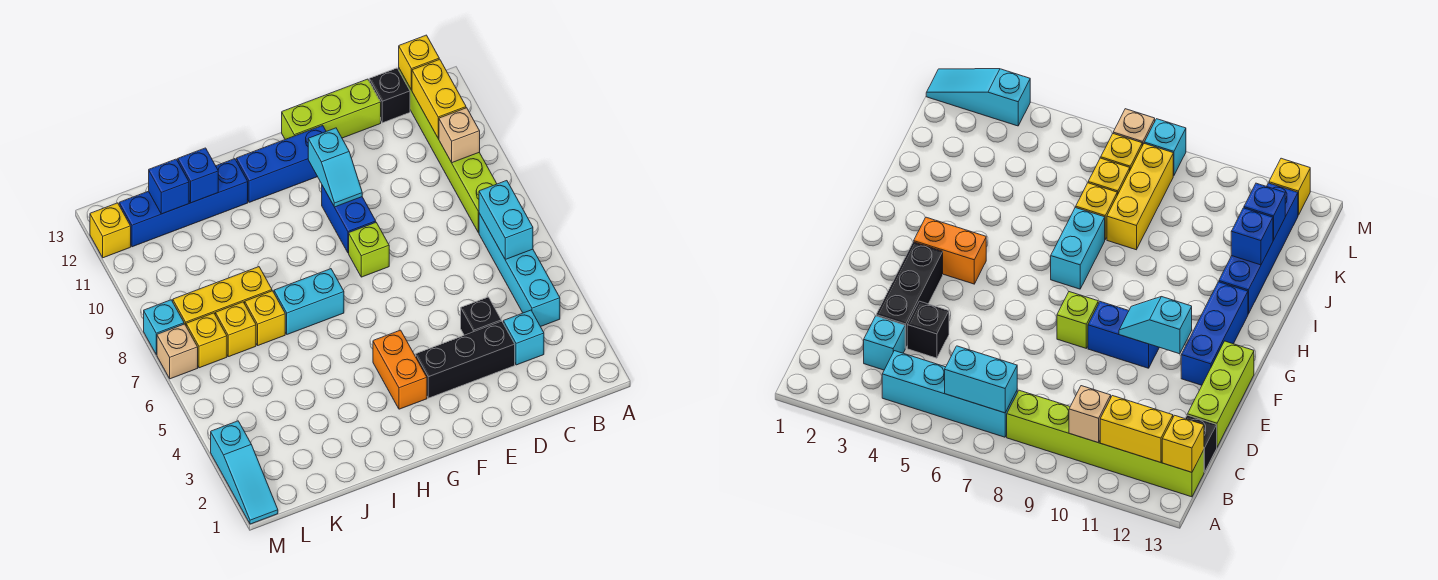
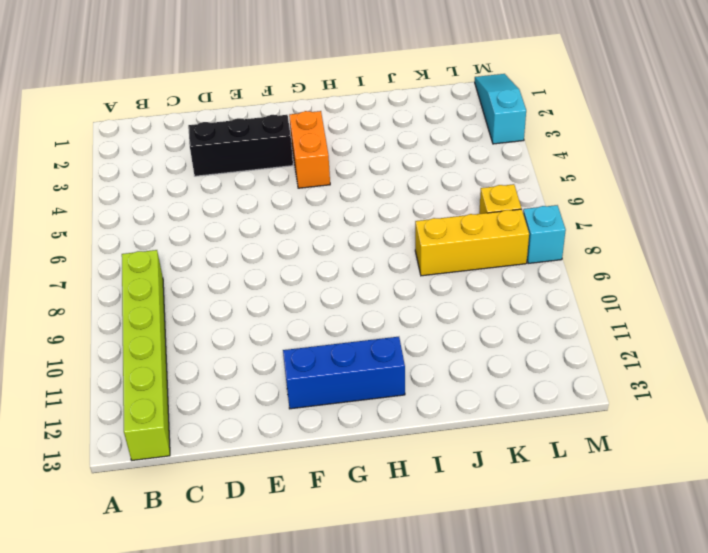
none -> cyan brick B4:B7 level 1
none -> cyan brick C3 level 1
none -> black brick C13 level 1

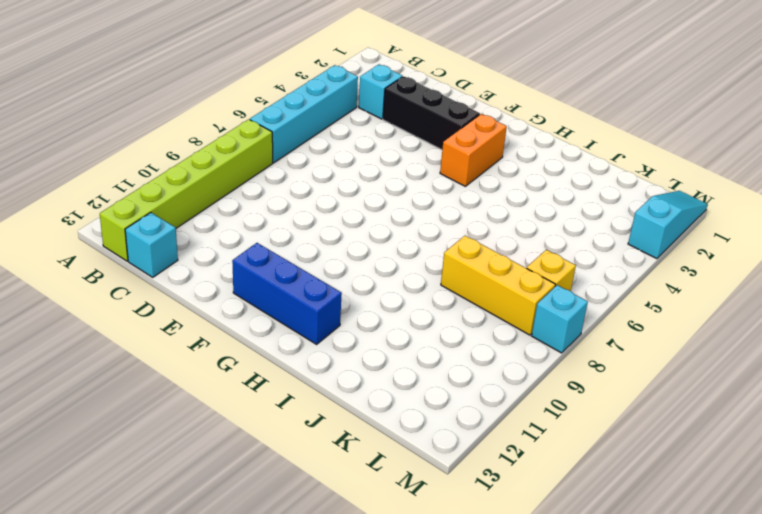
cyan brick C13 level 1 -> black brick C13 level 1
none -> black brick D4 level 1
none -> lime brick D13:F13 level 1
none -> lime brick F8 level 1

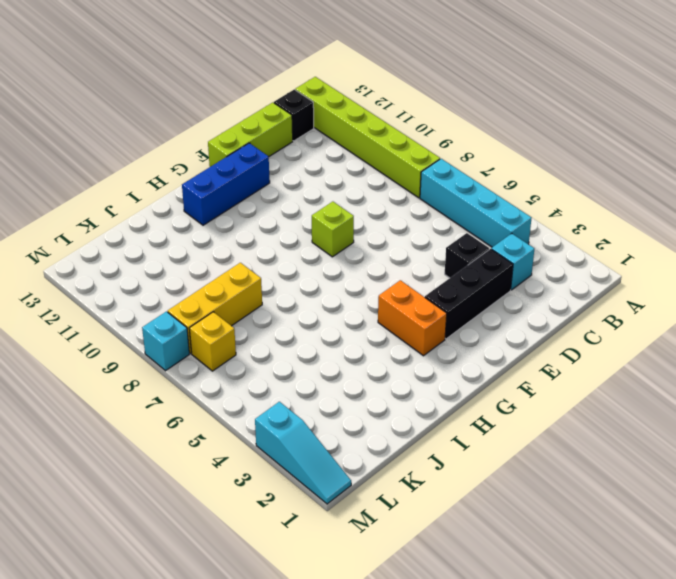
none -> blue brick F9:F10 level 1
none -> cyan brick H7:I7 level 1
none -> blue brick I12:L12 level 1

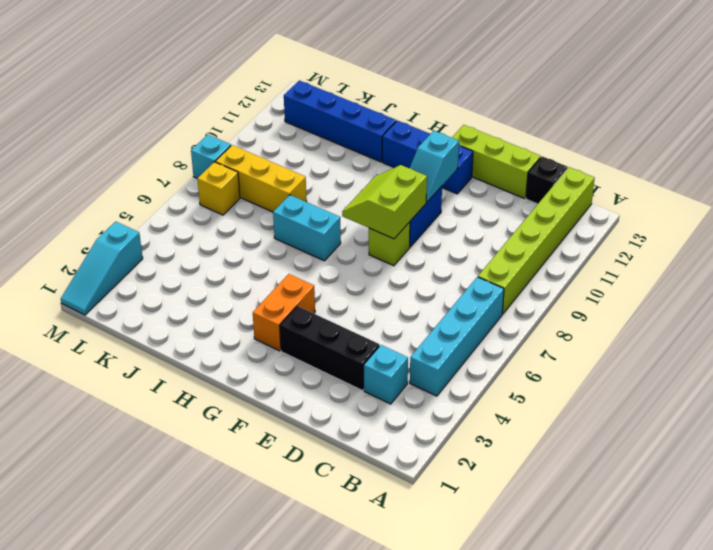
lime slope F8:G9 level 2 top F -> none
none -> black brick D4 level 1
none -> yellow brick J7 level 1
none -> yellow brick K7 level 1

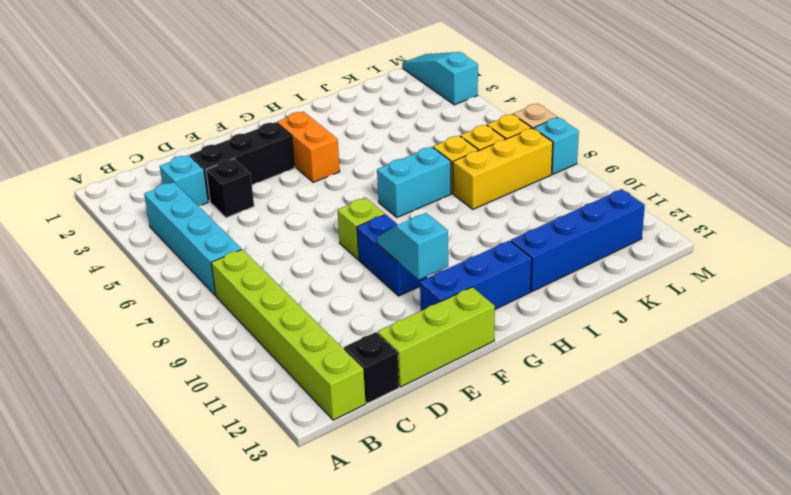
none -> yellow brick M12 level 1
none -> cyan brick B6:B7 level 2
none -> tan brick B10 level 2

